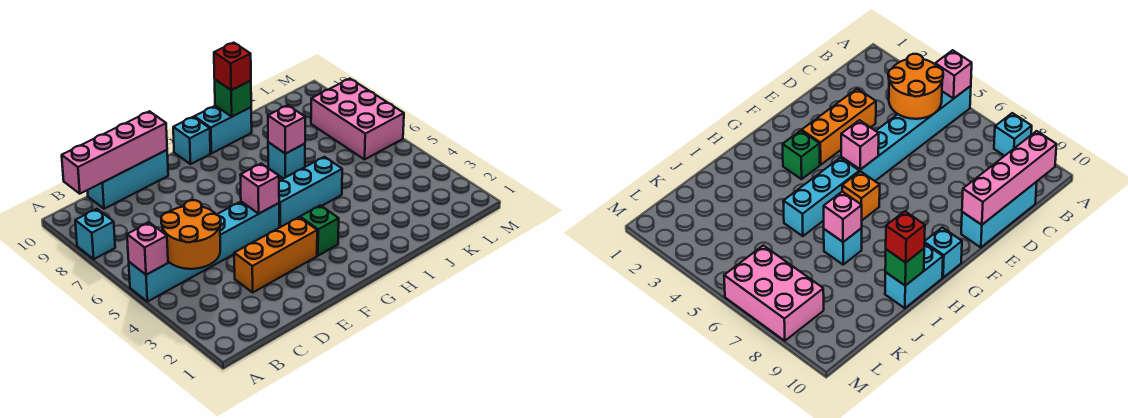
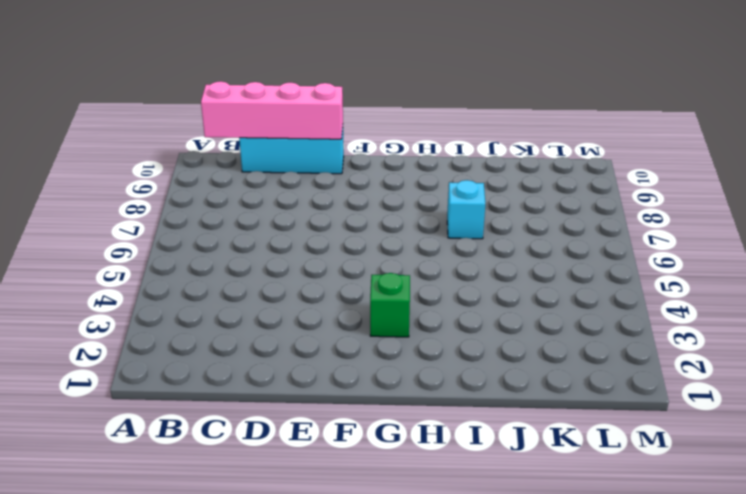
none -> cyan brick A5:F5 level 1
none -> cyan brick A8 level 1
none -> orange brick D3:F3 level 1

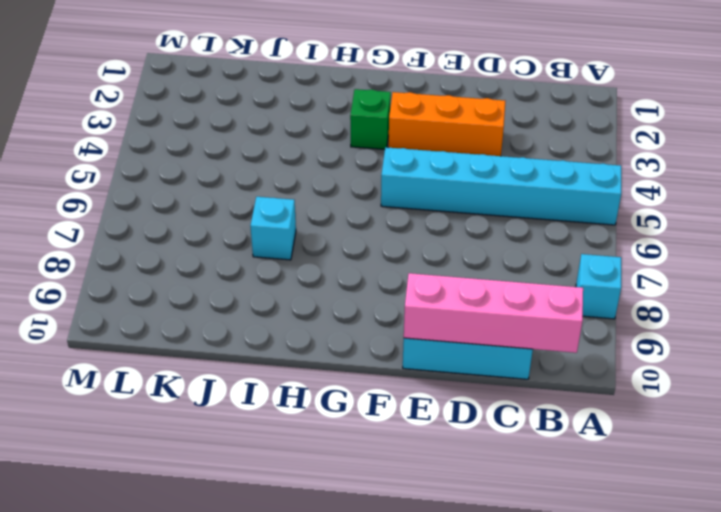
none -> cyan brick G5:I5 level 1
none -> orange brick G6 level 1
none -> cyan brick G10 level 1

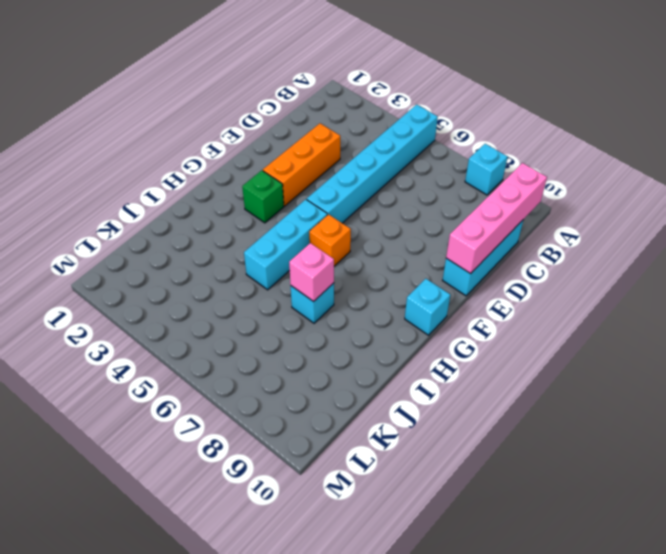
none -> cyan brick H10:I10 level 1
none -> pink brick L6:M8 level 1
none -> pink brick A5 level 2

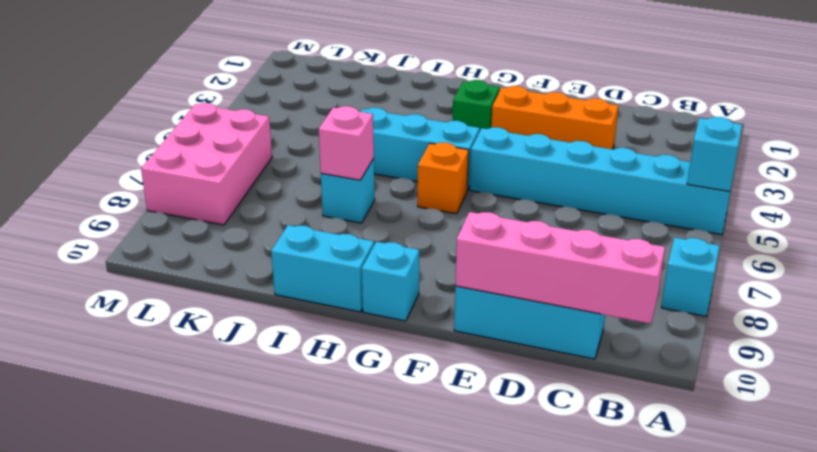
cyan brick A5 level 2 -> pink brick A5 level 2
none -> orange round brick B4:C5 level 2
none -> pink brick F5 level 2
none -> green brick I10 level 2

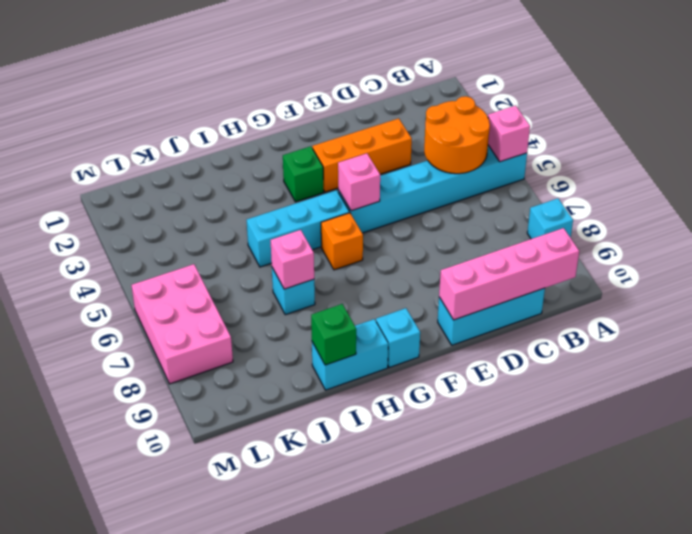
none -> red brick I10 level 3

